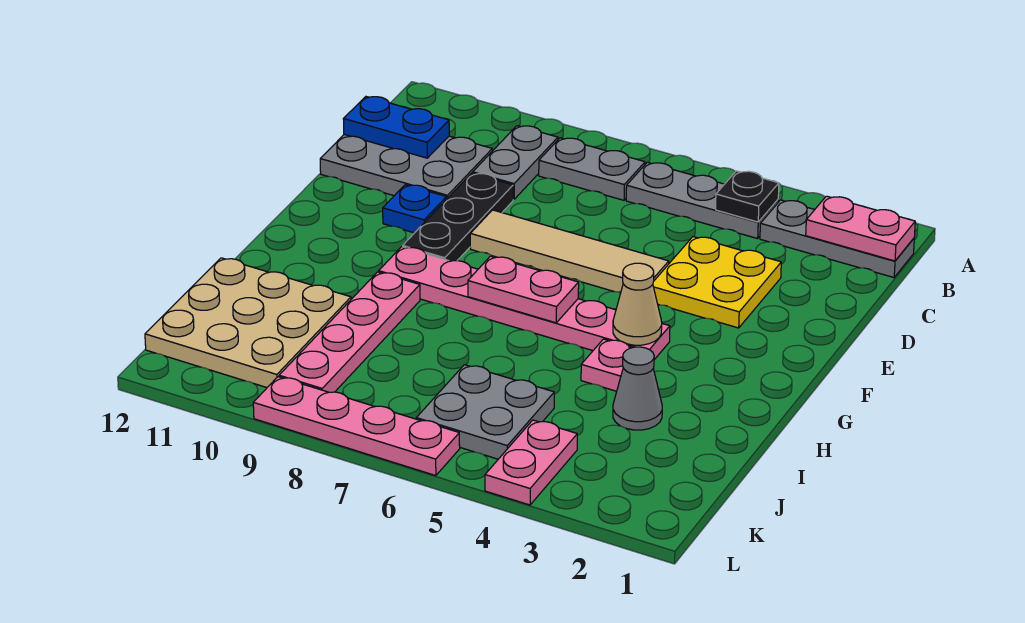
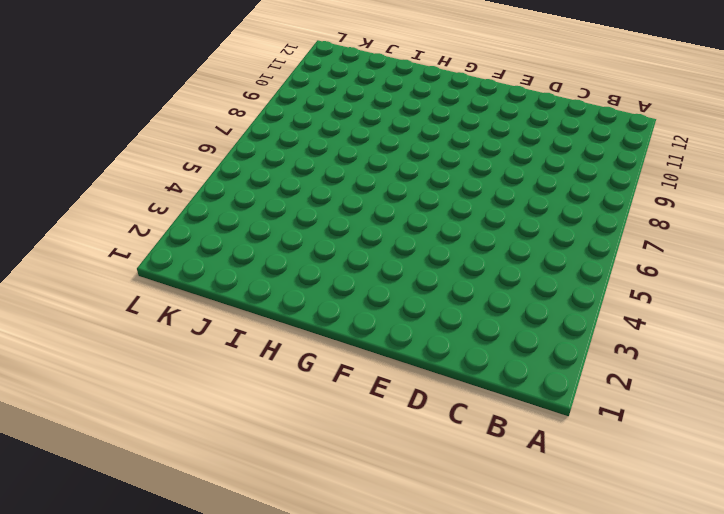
none -> grey plate B1:B3 level 1
none -> grey plate B4:B6 level 1
none -> grey plate B7:B8 level 1

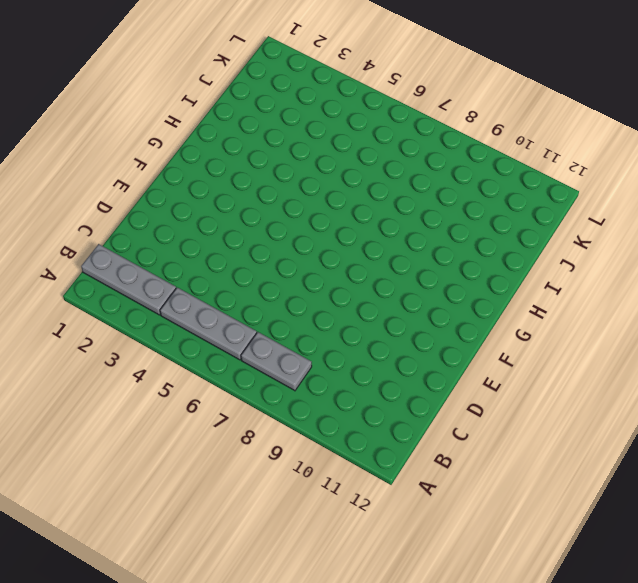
none -> grey plate B9:C9 level 1
none -> grey plate C10:D12 level 1
none -> yellow plate D3:E4 level 1

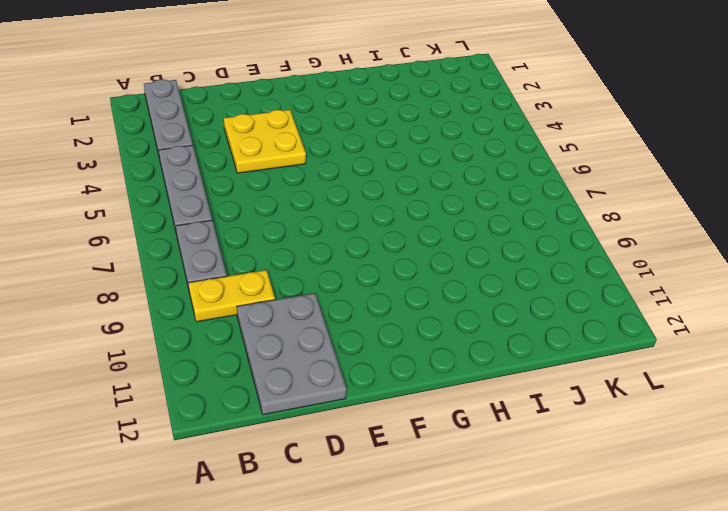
yellow plate B9:C9 level 1 -> grey plate B9:C9 level 1
none -> black plate D9:F9 level 1
none -> tan tile E5:E8 level 1
none -> blue plate E10 level 1

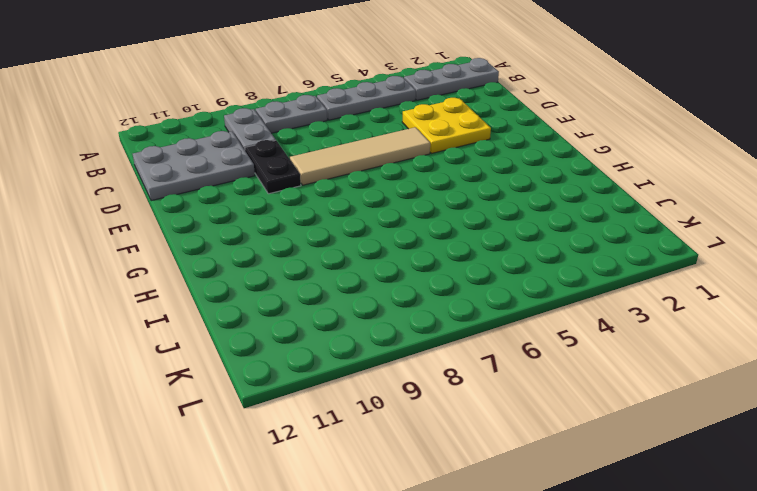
black plate D9:E9 level 1 -> black plate D9:F9 level 1
none -> blue plate E10 level 1
none -> pink plate G4:G9 level 1
none -> pink plate H4 level 1

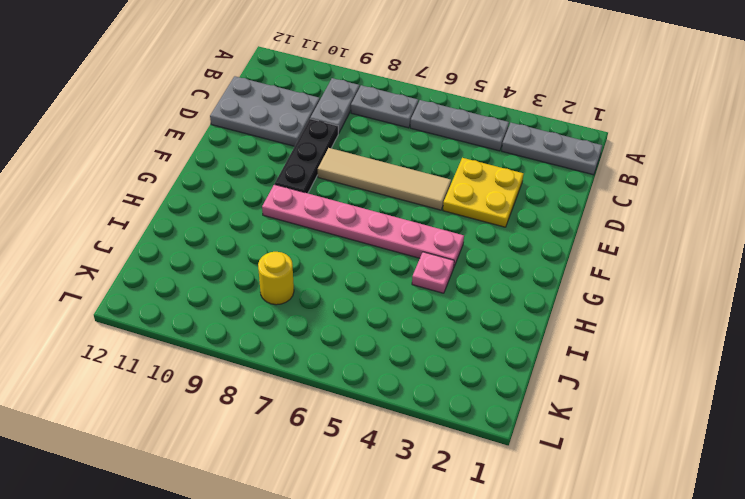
yellow round brick J8 level 1 -> none
none -> blue plate E10 level 1
none -> pink plate H9:K9 level 1
none -> grey cone I3 level 1

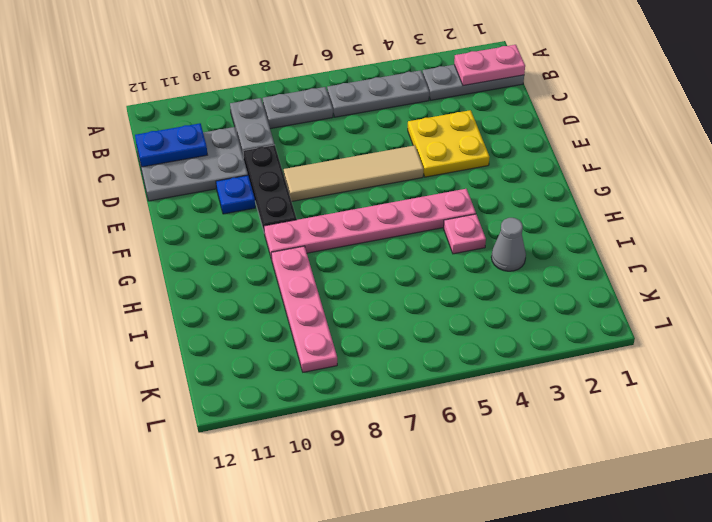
none -> tan plate I10:K12 level 1
none -> grey plate J5:K6 level 1
none -> pink plate K4:L4 level 1

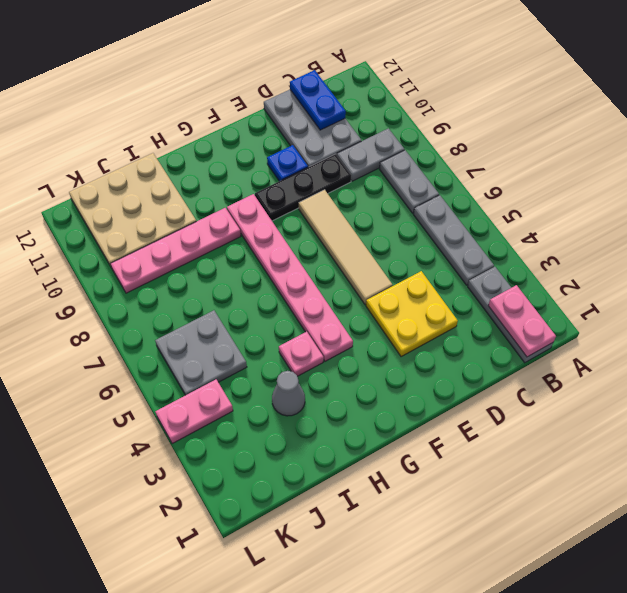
none -> pink plate L6:L9 level 1
none -> black plate B4 level 2
none -> tan cone G4 level 2

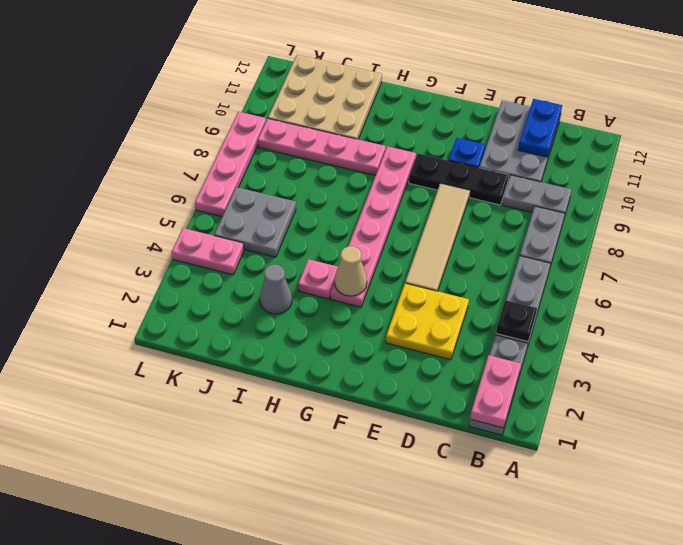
none -> pink plate G6:G7 level 2

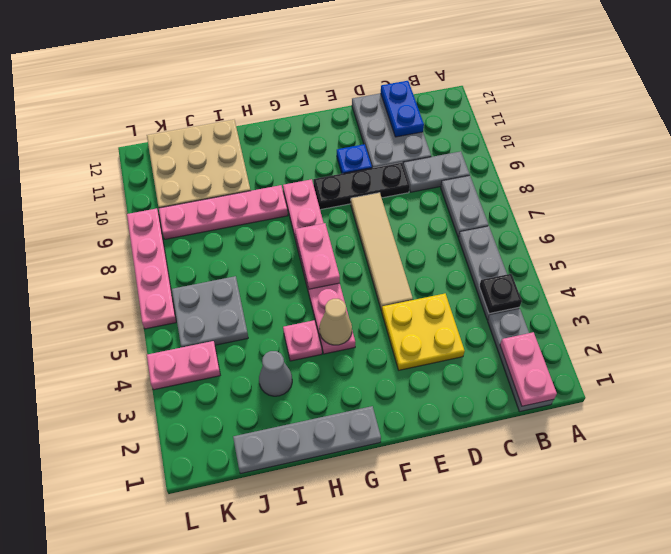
grey plate G1:J1 level 1 -> none

